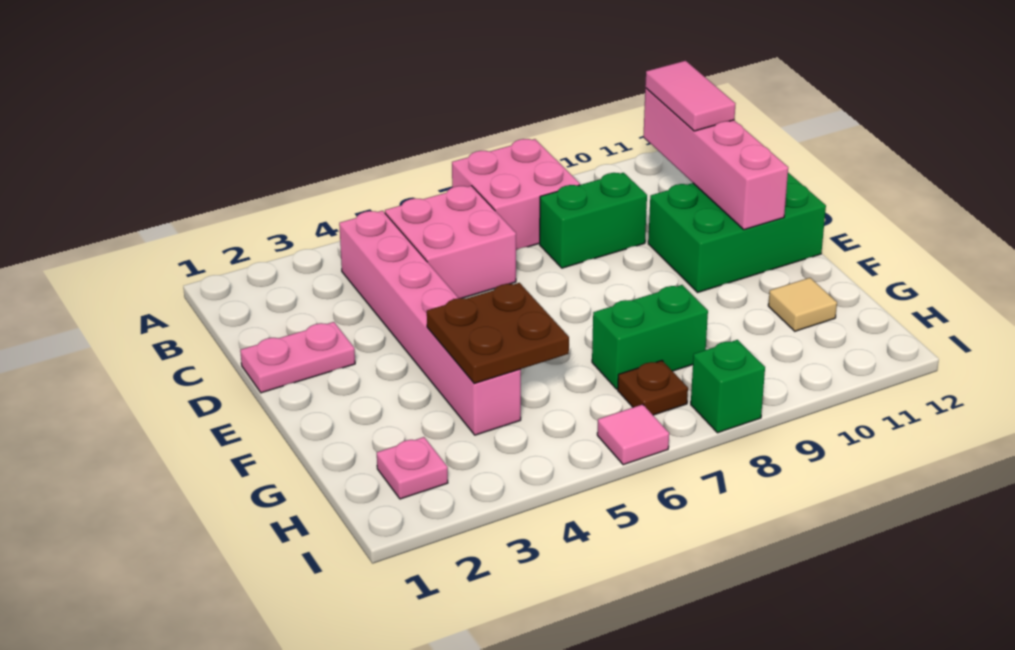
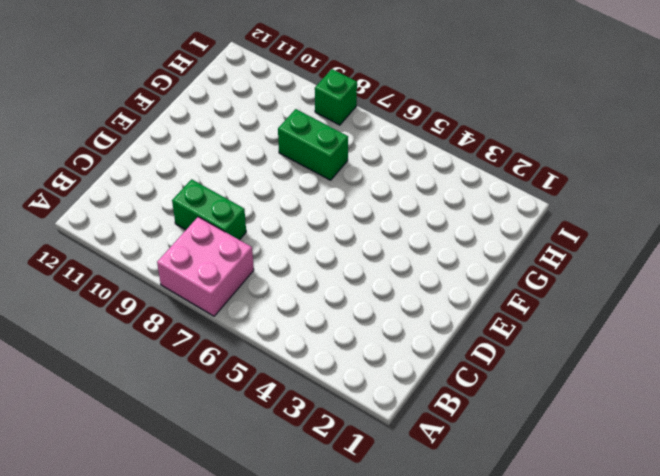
none -> pink brick B4:G4 level 1
none -> pink brick B5:C6 level 1
none -> pink plate D1:D2 level 1

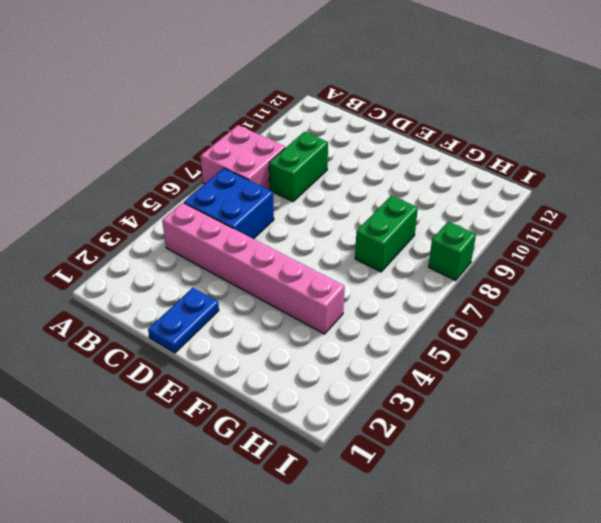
blue brick B5:C6 level 1 -> pink brick B5:C6 level 1
blue plate D1:D2 level 1 -> pink plate D1:D2 level 1
none -> green brick D10:E12 level 1
none -> tan tile G11 level 1
none -> pink plate H2 level 1

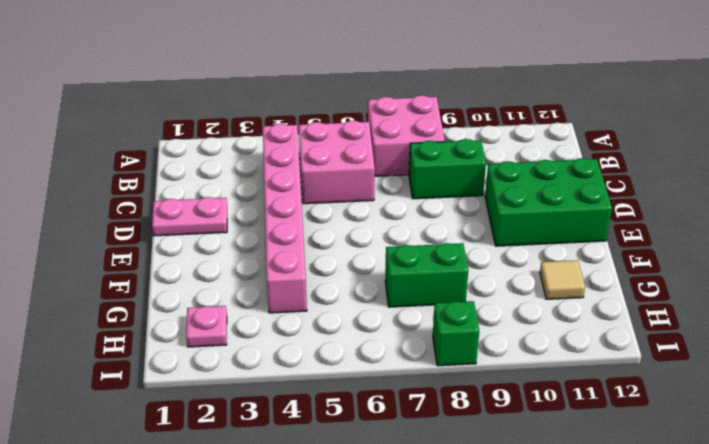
none -> brown plate H7 level 1
none -> pink tile I6 level 1
none -> pink brick B11:E11 level 2

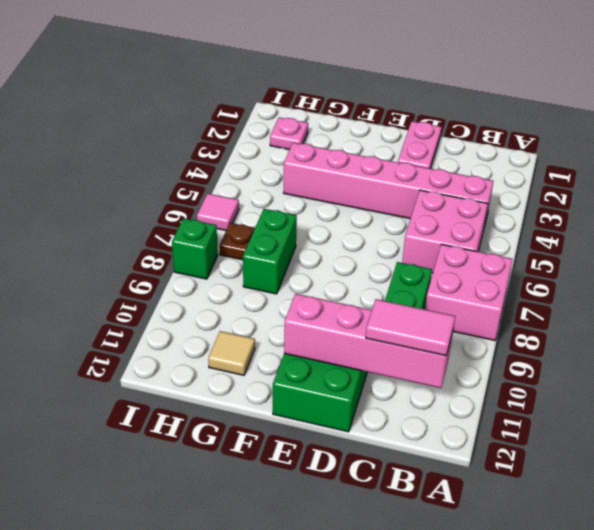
none -> brown plate F4:G5 level 2

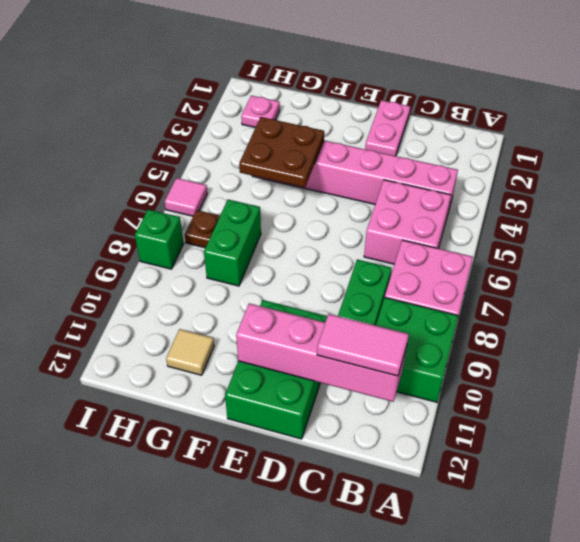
green brick A9:B10 level 1 -> none

